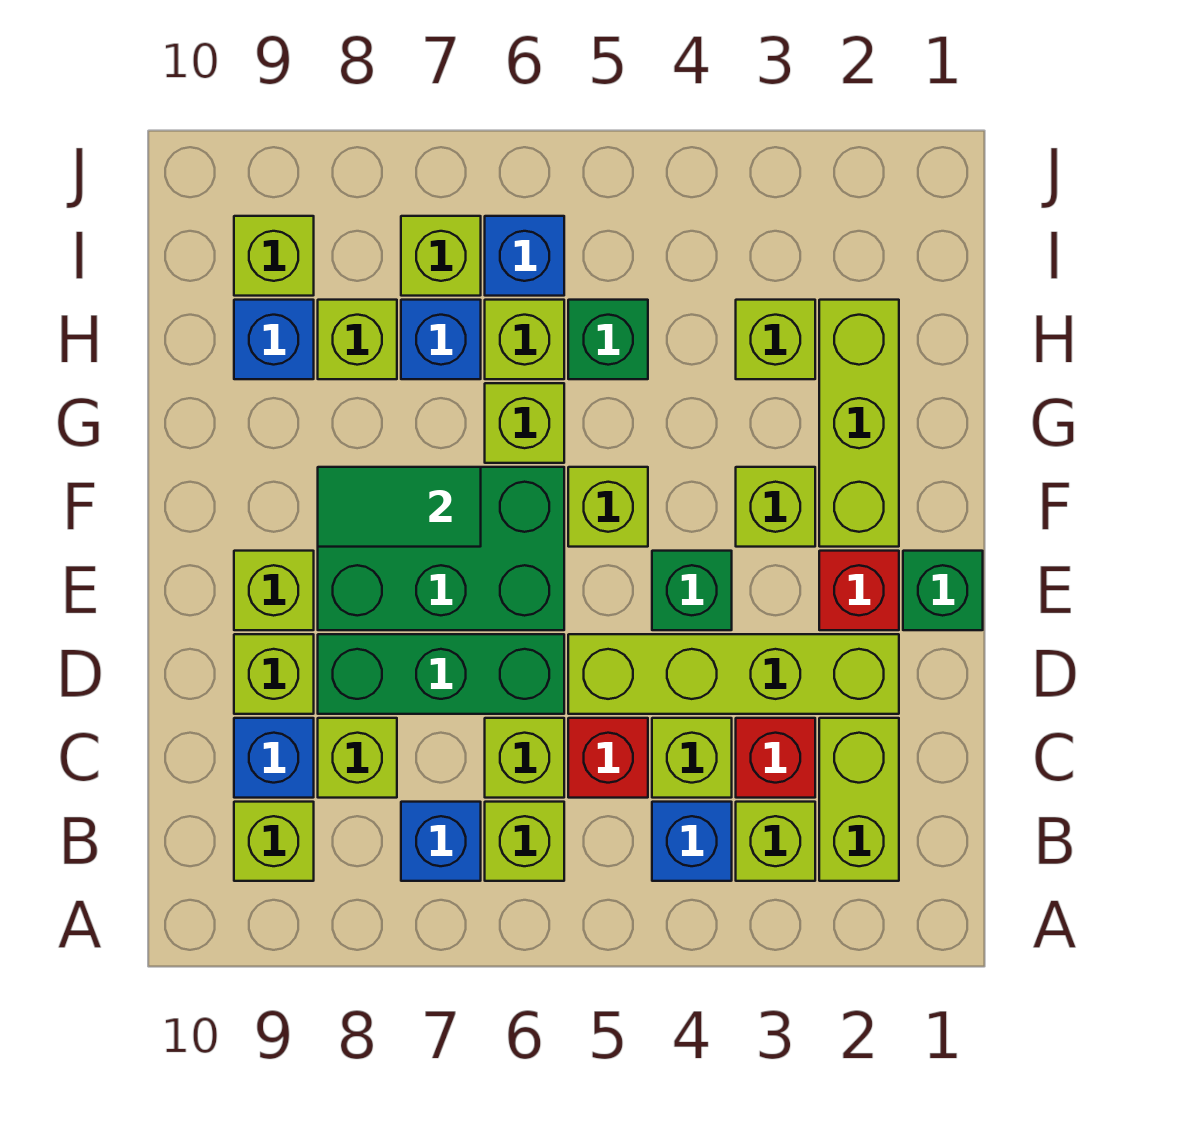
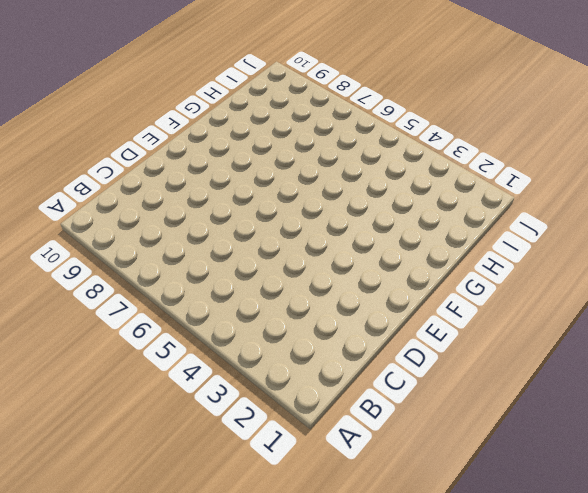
none -> lime brick B2:C2 level 1
none -> lime brick B3 level 1
none -> blue brick B4 level 1
none -> lime brick B6 level 1

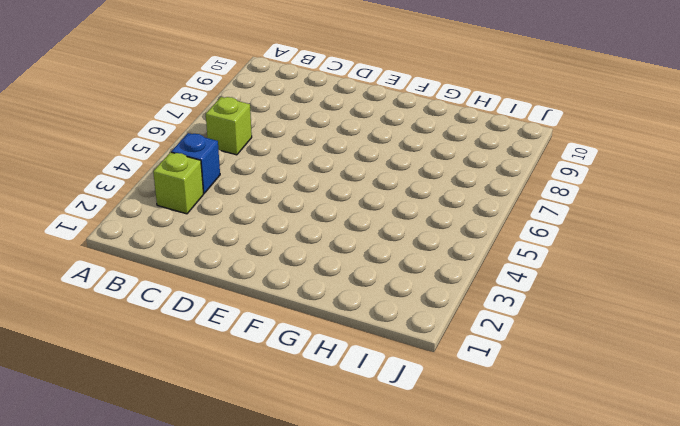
none -> lime brick B2:C2 level 1
none -> blue brick B7 level 1
none -> lime brick B9 level 1
none -> red brick C3 level 1

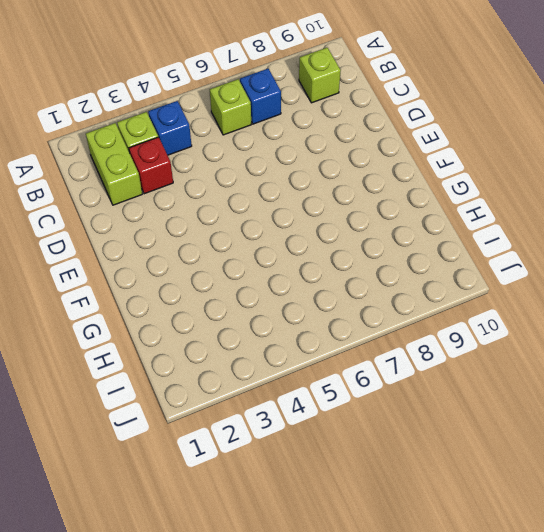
none -> lime brick C4 level 1
none -> red brick C5 level 1
none -> lime brick C6 level 1
none -> lime brick C8 level 1

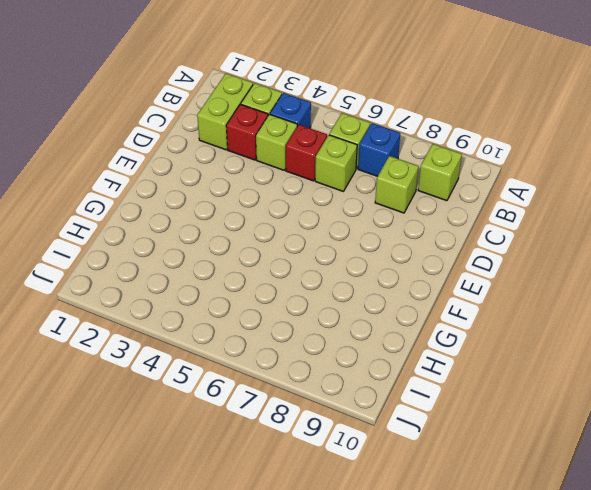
none -> blue brick C9 level 1
none -> lime brick D2:D5 level 1
none -> green brick D6:D8 level 1
none -> lime brick D9 level 1

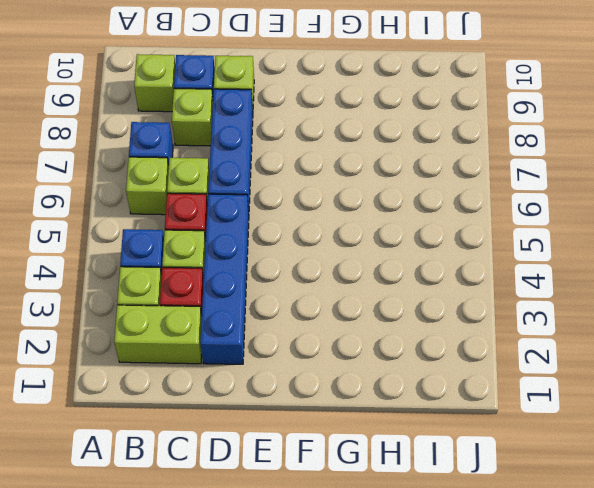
blue brick D2:D5 level 1 -> lime brick D2:D5 level 1
blue brick D6:D8 level 1 -> green brick D6:D8 level 1
none -> green brick E1 level 1
none -> red brick E2 level 1
none -> green brick E4 level 1
none -> green brick E6:F8 level 1

